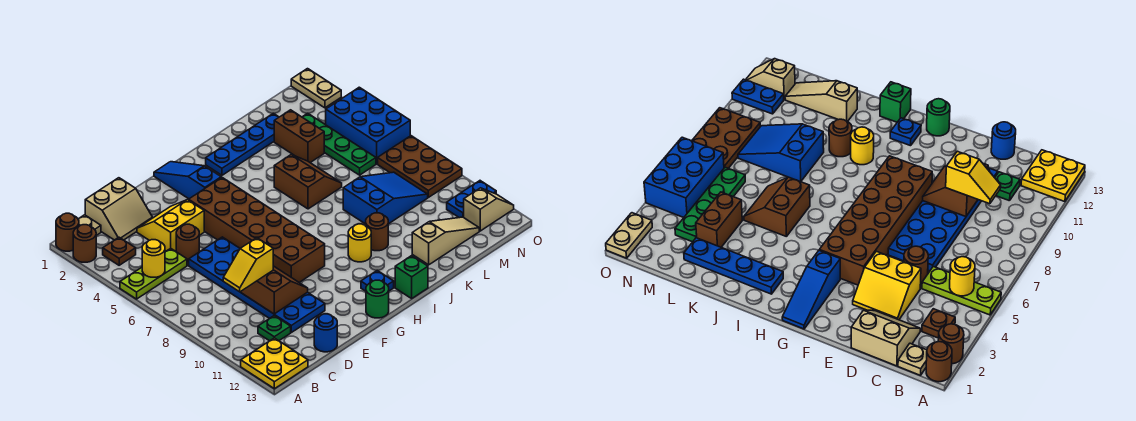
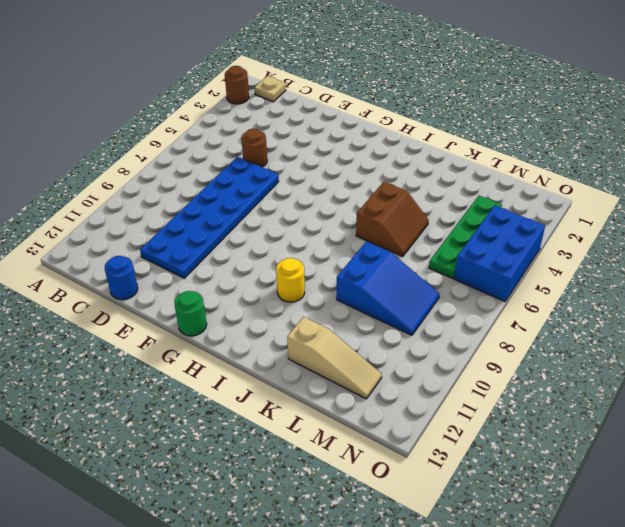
none -> brown round brick A1 level 1
none -> lime plate A5:C5 level 1
none -> yellow plate A12:B13 level 1
none -> brown plate B3 level 1

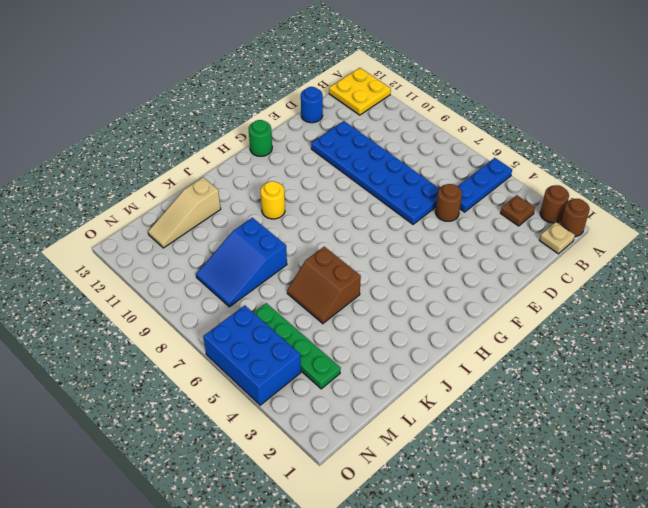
blue plate A5:C5 level 1 -> lime plate A5:C5 level 1
none -> tan slope C1:D2 level 1 top 1
none -> green plate C11 level 1
none -> yellow slope D3:E4 level 1 top 4
none -> brown brick F4:G9 level 1

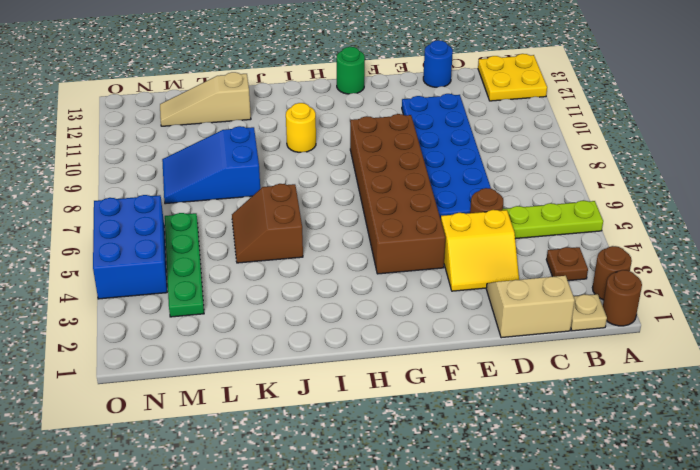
none -> green plate C11 level 1
none -> blue slope G1:G3 level 1 top 3
none -> blue plate H12 level 1
none -> blue plate I2:L2 level 1

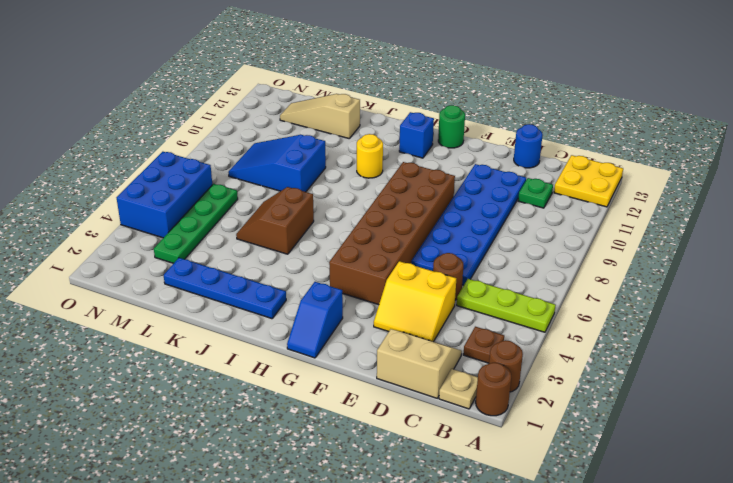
blue slope G1:G2 level 1 top 2 -> blue slope G1:G3 level 1 top 3
blue brick H12 level 1 -> blue plate H12 level 1
none -> green brick I13 level 1
none -> brown round brick J10 level 1
none -> brown brick L3:L4 level 1
none -> brown plate N7:O9 level 1

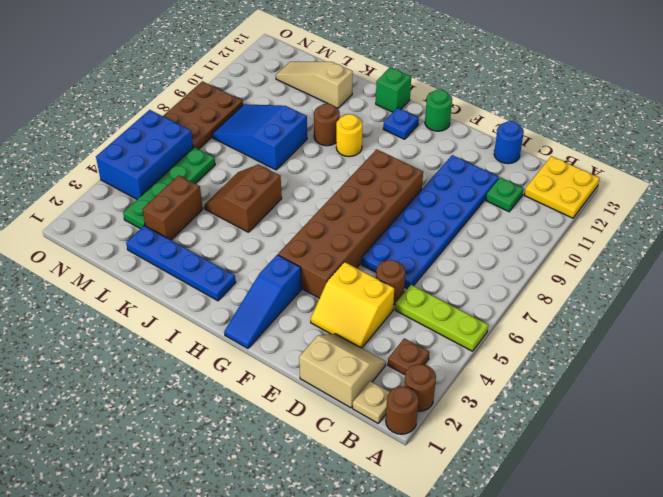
none -> blue plate N11:O11 level 1
none -> tan slope N12:O12 level 1 top N
none -> tan plate O1:O2 level 1
none -> yellow round brick B5 level 2

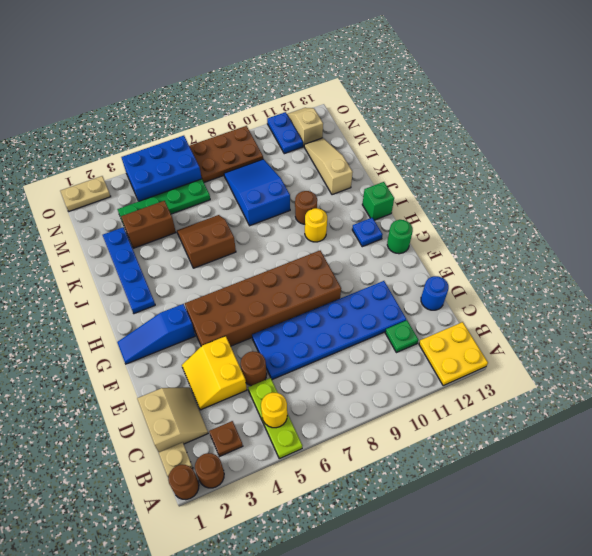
none -> brown slope D9:E10 level 2 top D
none -> yellow slope C9:D9 level 3 top D

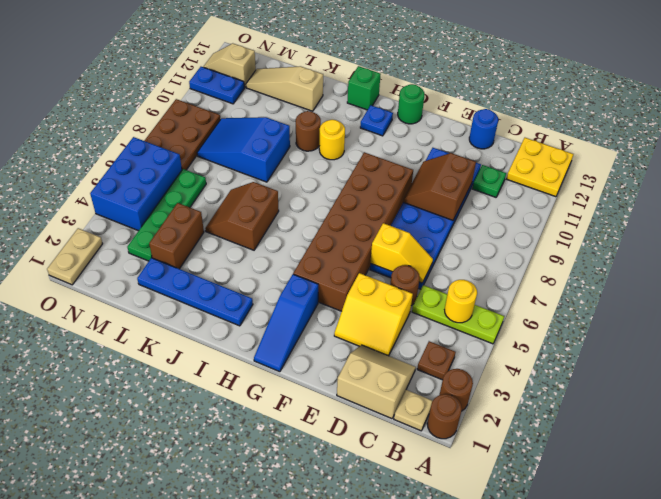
yellow slope D6:E6 level 2 top E -> yellow slope C9:D9 level 3 top D

